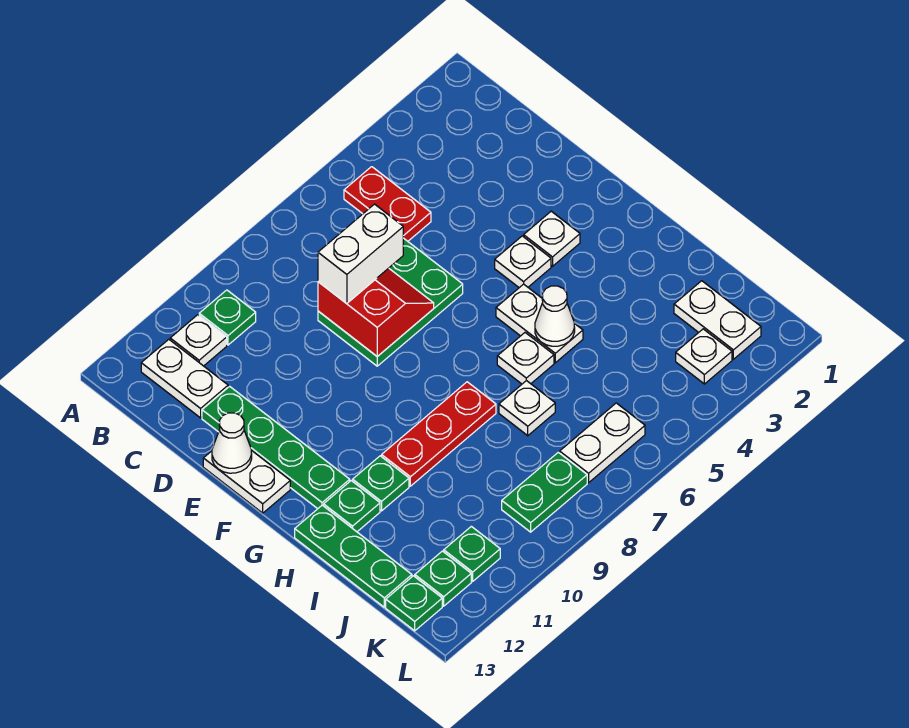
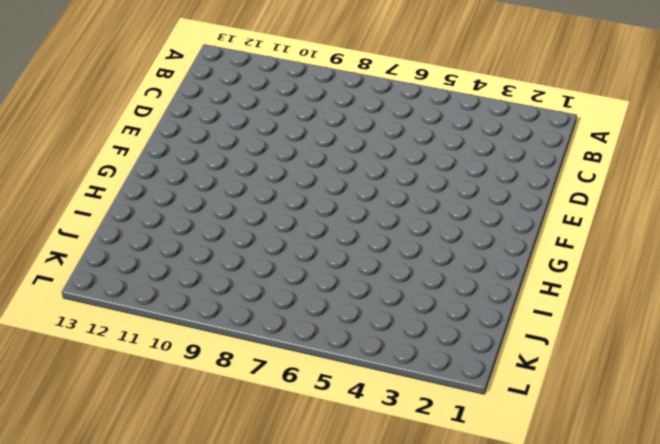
none -> red plate B5:C5 level 1
none -> green plate B10 level 1
none -> white plate B11 level 1

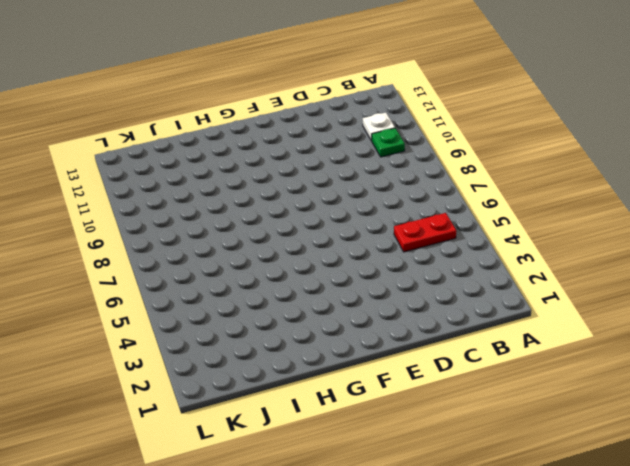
none -> white plate B12:C12 level 1
none -> green plate D6:E8 level 1
none -> green plate D12:G12 level 1

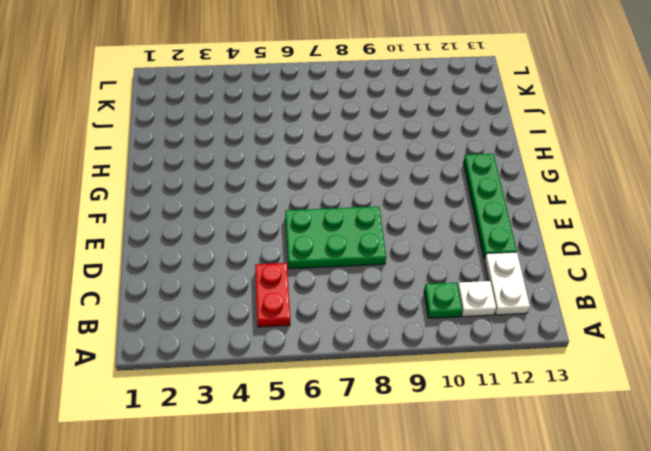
none -> white plate E13:F13 level 1
none -> white plate F3 level 1
none -> white plate F4 level 1

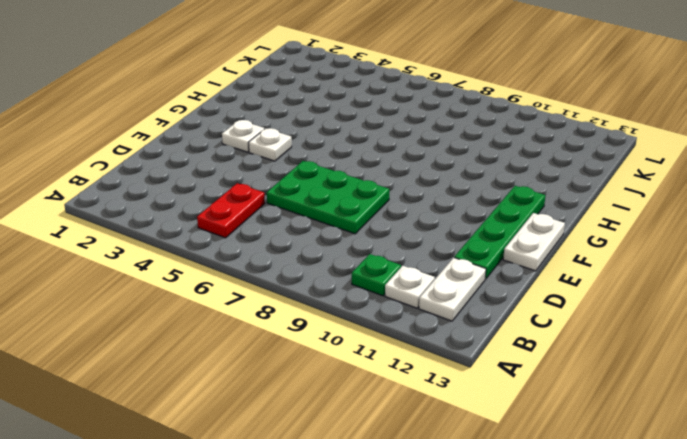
none -> white plate G5:H5 level 1
none -> white plate H6 level 1
none -> red plate H8:H10 level 1

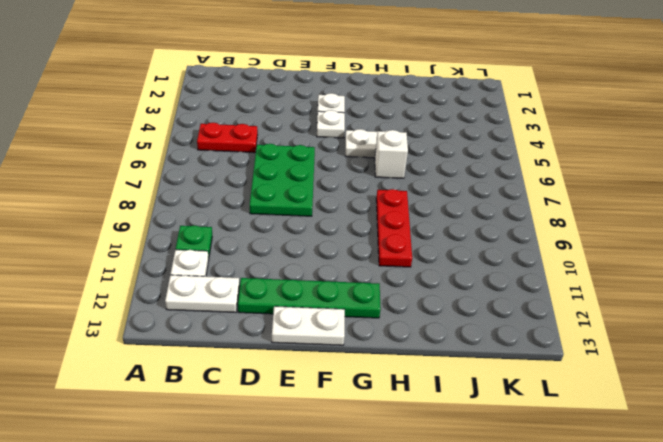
white brick H6 level 1 -> white plate H6 level 1
none -> green plate H11 level 1
none -> green plate H12 level 1
none -> green plate H13:J13 level 1

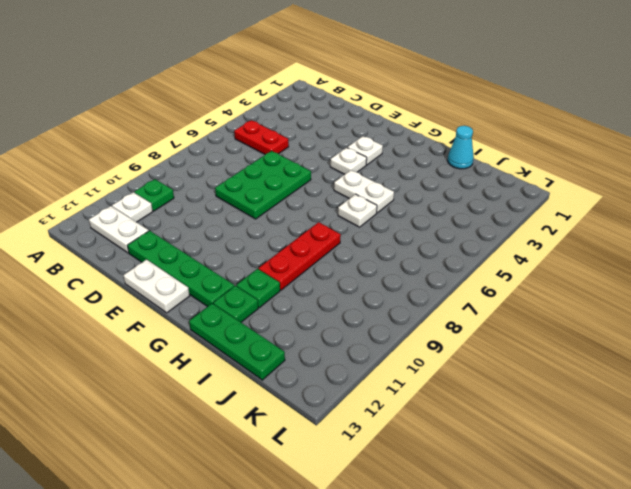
cyan cone I1 level 1 -> none
none -> white plate I7 level 1
none -> white plate J2:K2 level 1
none -> white plate K3 level 1

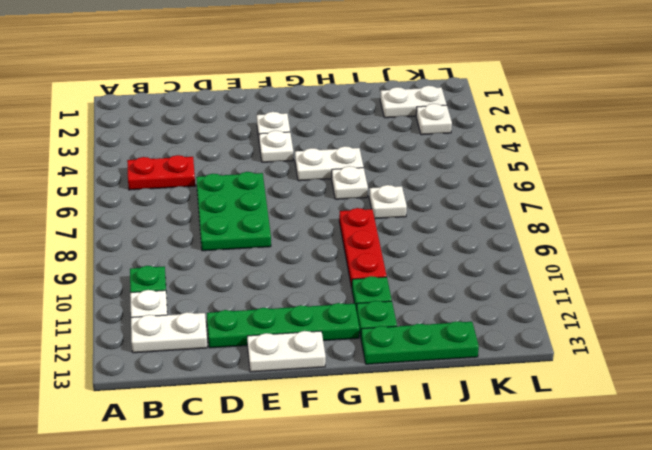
none -> white plate K6:K7 level 1
none -> green plate K8:K9 level 1
none -> green plate K11 level 1

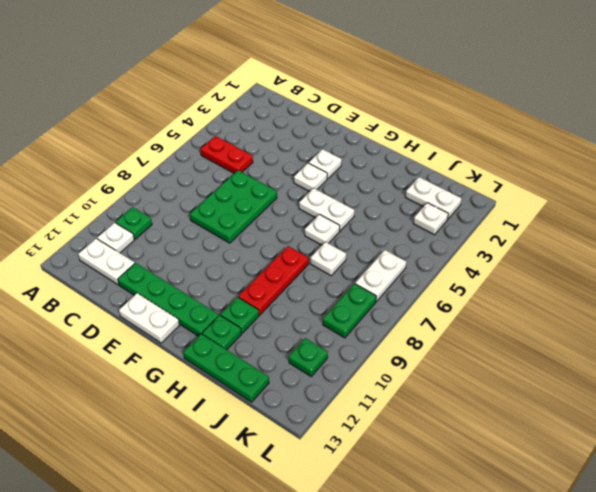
none -> green plate K12 level 1
none -> green plate K13 level 1
none -> red slope D7:E8 level 2 top 8

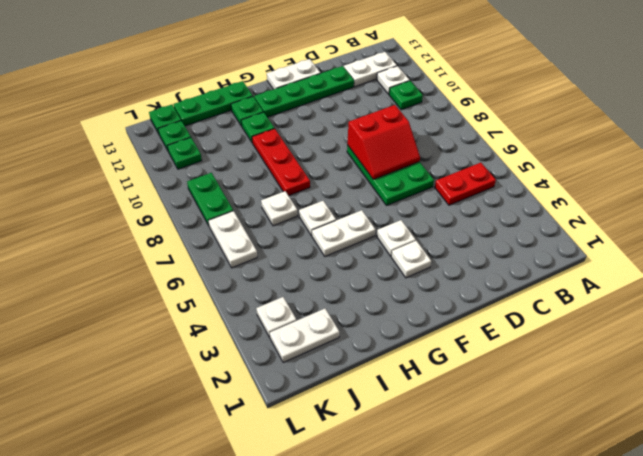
none -> white cone E13 level 2
none -> white cone H5 level 2
none -> white brick D7:D8 level 3

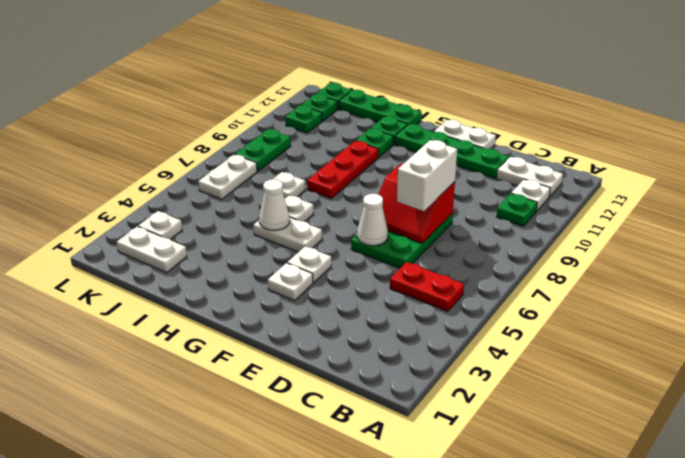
white cone E6 level 2 -> white cone E13 level 2

